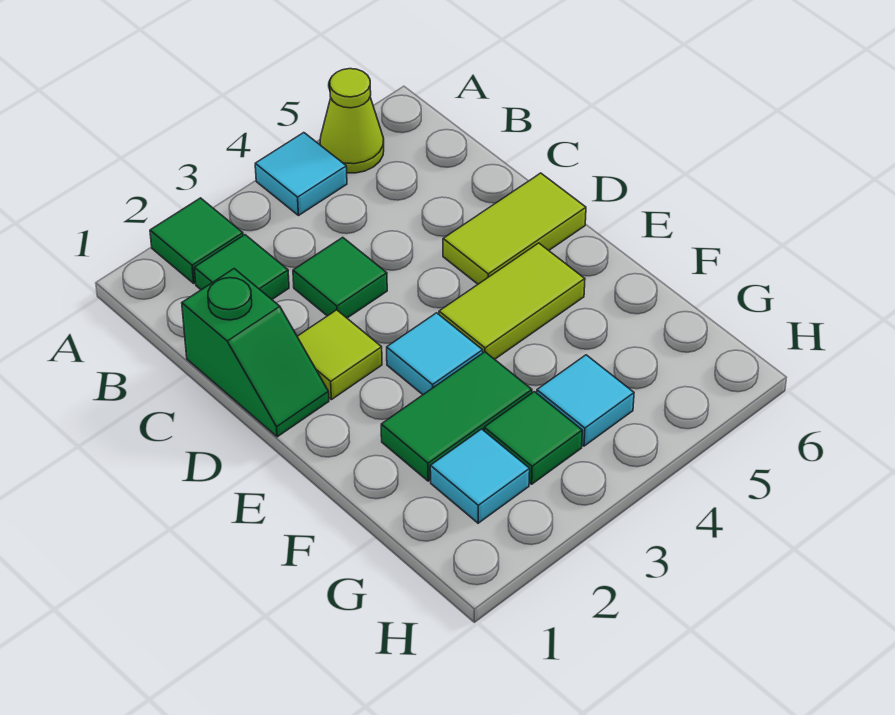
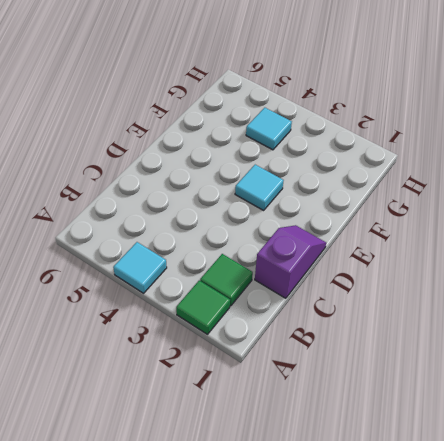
purple slope C1:D1 level 1 top C -> green slope C1:D1 level 1 top C
none -> lime cone A5 level 1
none -> green tile C3 level 1
none -> lime tile D2 level 1

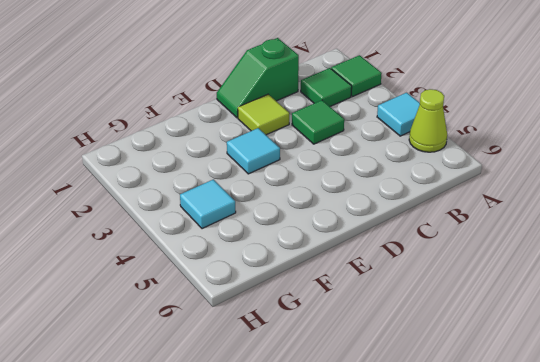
none -> lime tile D5:D6 level 1
none -> lime tile E4:E5 level 1
none -> green tile F2:F3 level 1

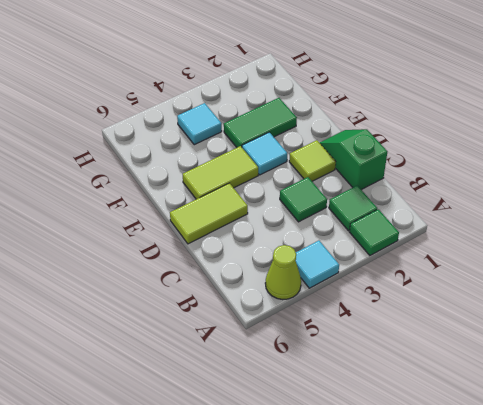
none -> cyan tile G2 level 1
none -> green tile G3 level 1

